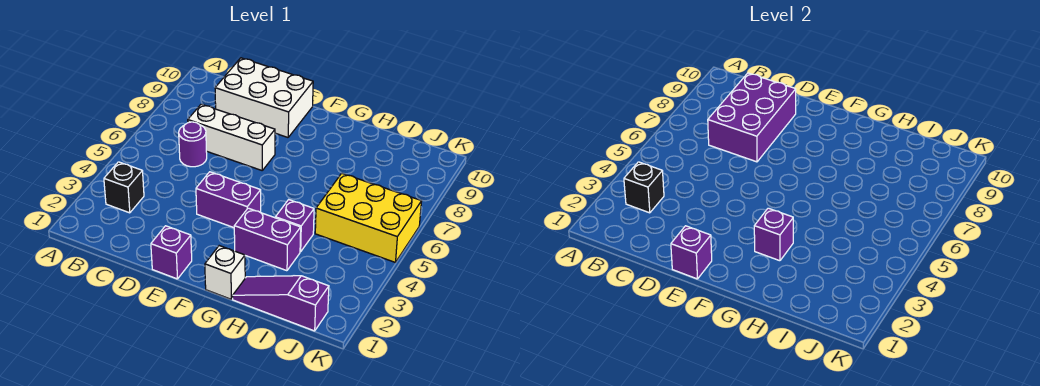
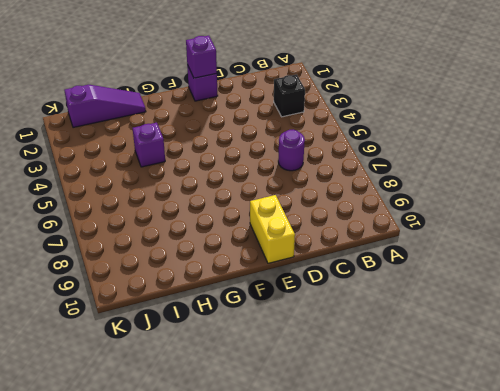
yellow brick E9:E10 level 1 -> white brick C9:E10 level 1
none -> white brick C7:E7 level 1
none -> purple brick E4:F4 level 1
none -> white brick G1 level 1

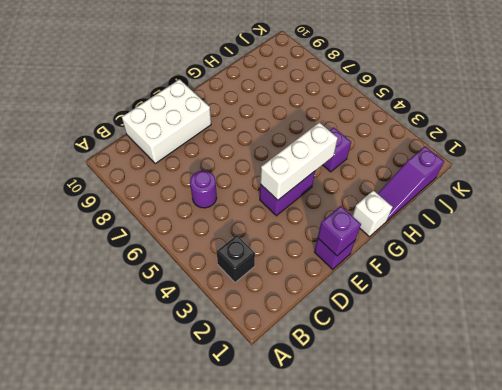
white brick E4:G4 level 2 -> white brick C7:E7 level 1
none -> purple brick G3:H3 level 1
none -> yellow brick I5:K6 level 1
none -> black brick B3 level 2

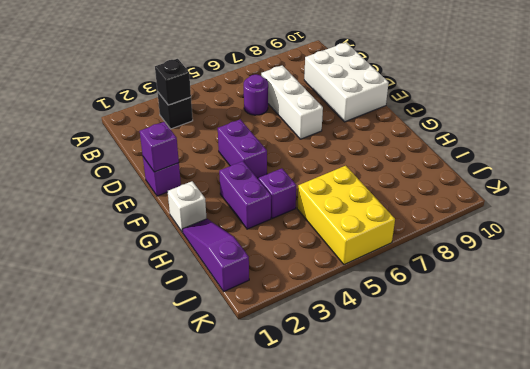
none -> purple brick C7:D9 level 2
none -> purple brick G3 level 2

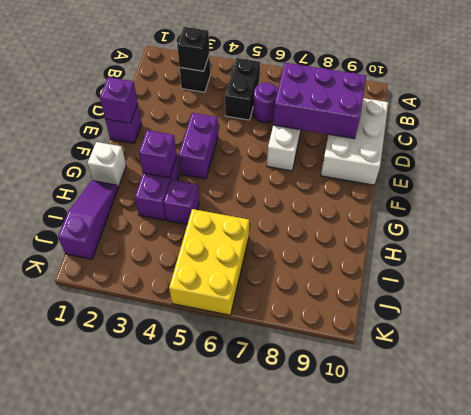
black brick B5:C5 level 1 -> none

